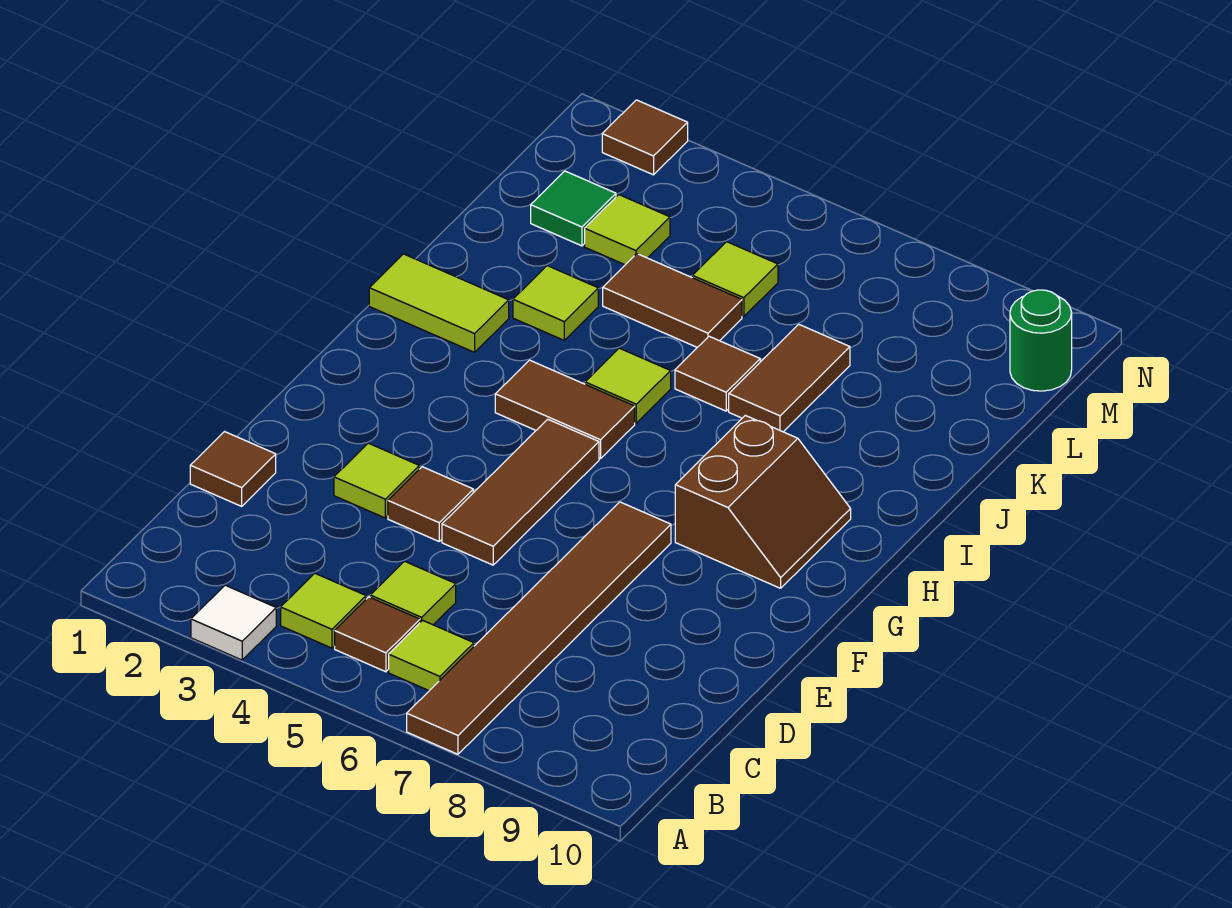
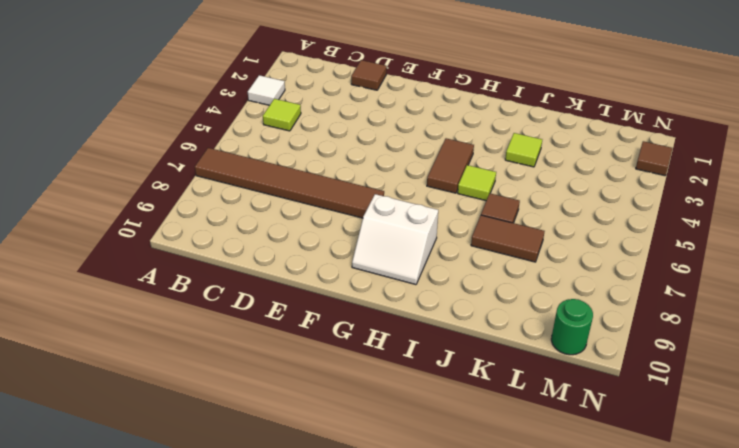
white slope G8:H9 level 1 top 8 -> brown slope G8:H9 level 1 top 8
none -> brown tile B5 level 1
none -> lime tile B6 level 1
none -> lime tile C5 level 1

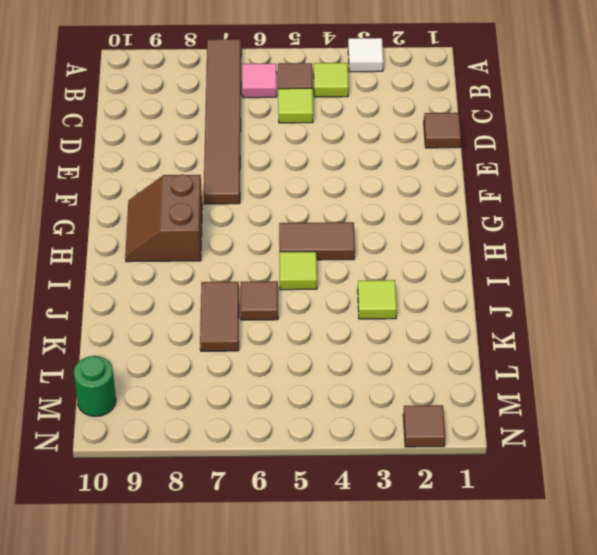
pink tile B6 level 1 -> lime tile B6 level 1
none -> lime tile E3 level 1
none -> brown tile E4 level 1
none -> brown tile E5:G5 level 1

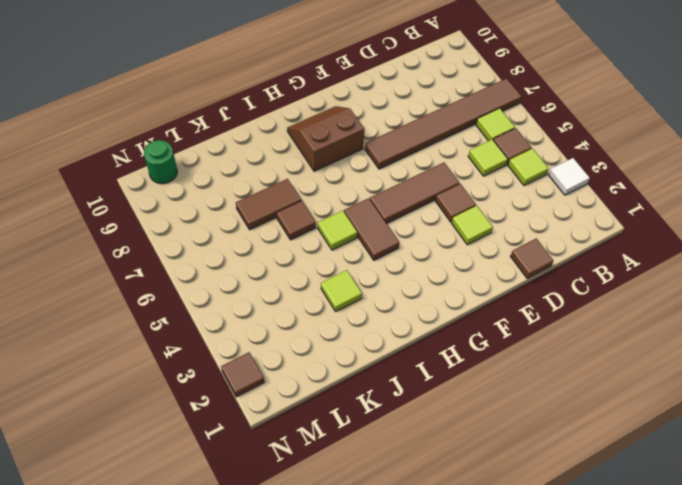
none -> lime tile I1:I2 level 1
none -> brown tile K4:K5 level 1
none -> green tile L2 level 1

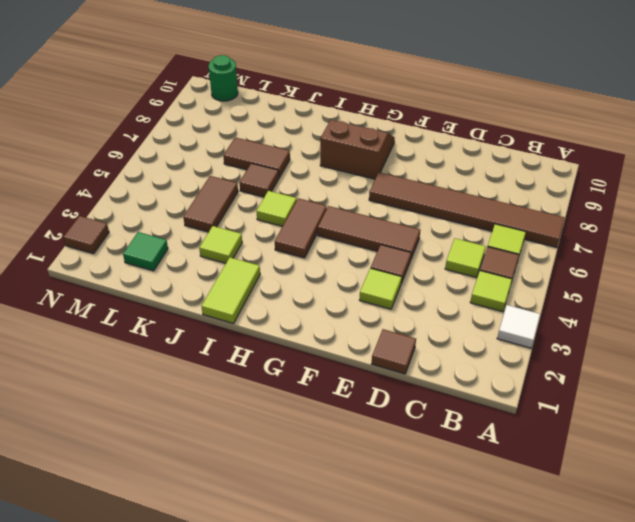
none -> lime tile L3 level 1
none -> lime tile L5 level 1

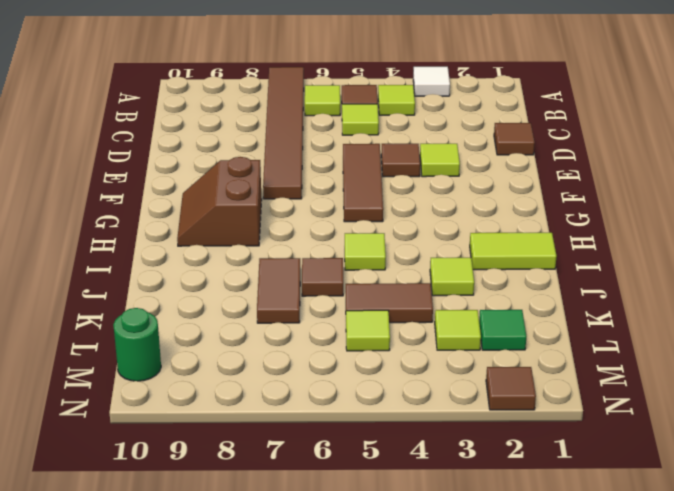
none -> brown tile H4:H5 level 1

